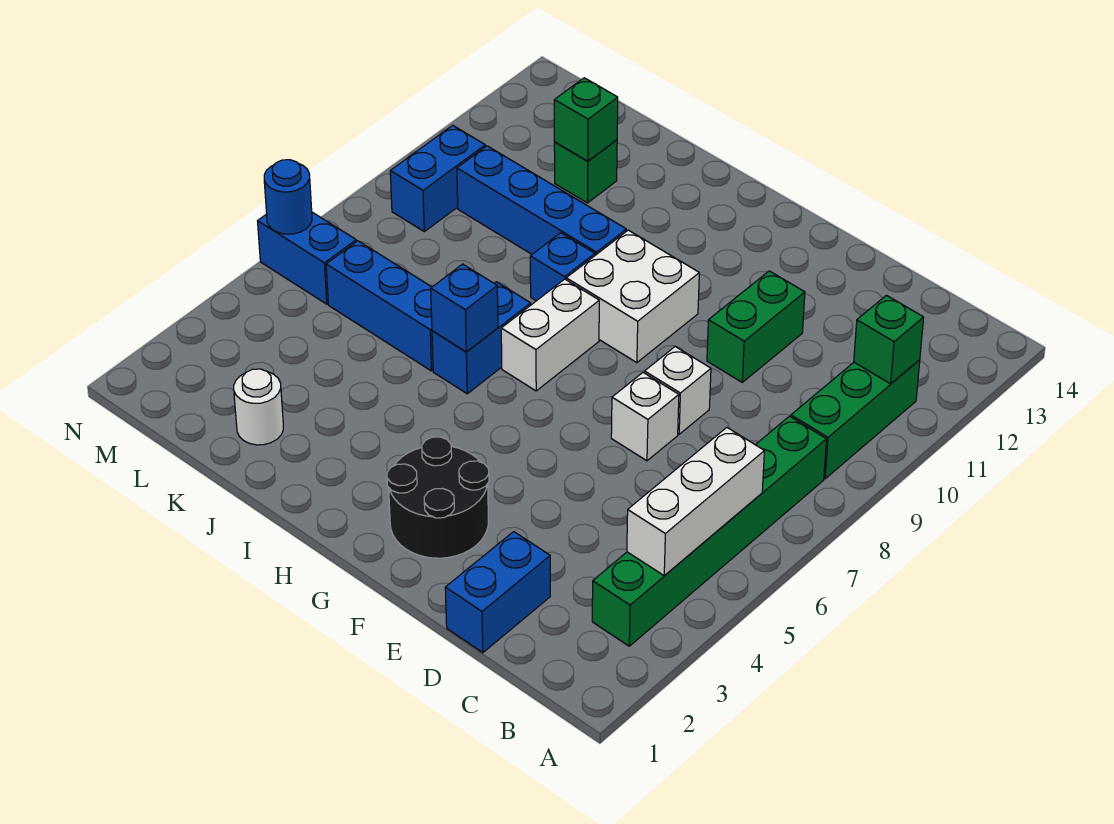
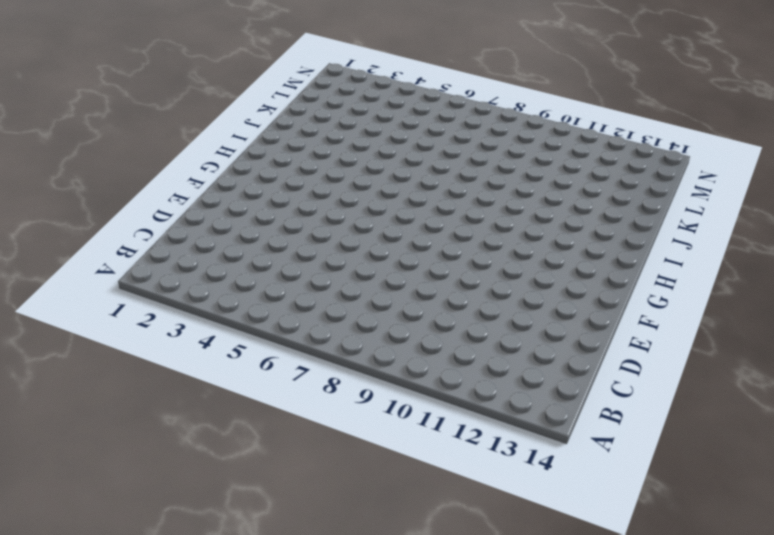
none -> green brick B3:B8 level 1
none -> green brick B9:B11 level 1
none -> blue brick D1:D2 level 1

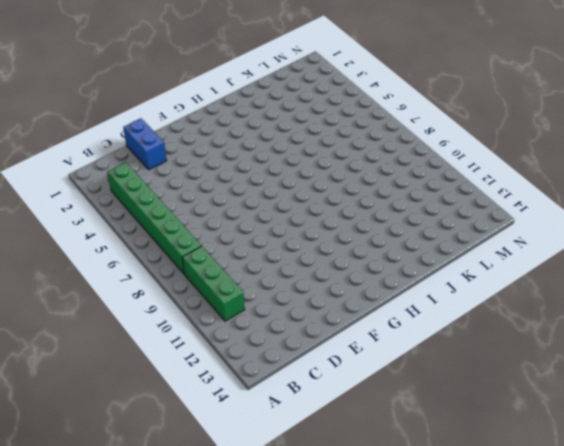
none -> white brick E7 level 1
none -> white brick E8 level 1
none -> green brick E10:E11 level 1

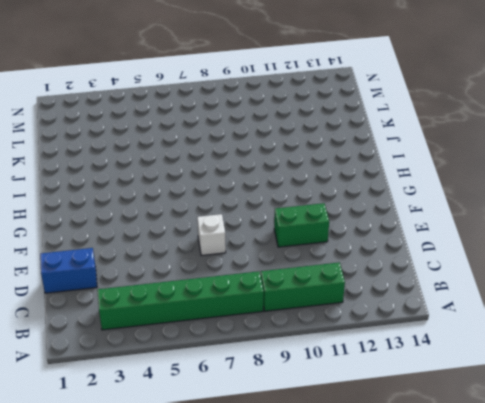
none -> white brick E8 level 1
none -> black round brick F2:G3 level 1
none -> white brick G9:H10 level 1

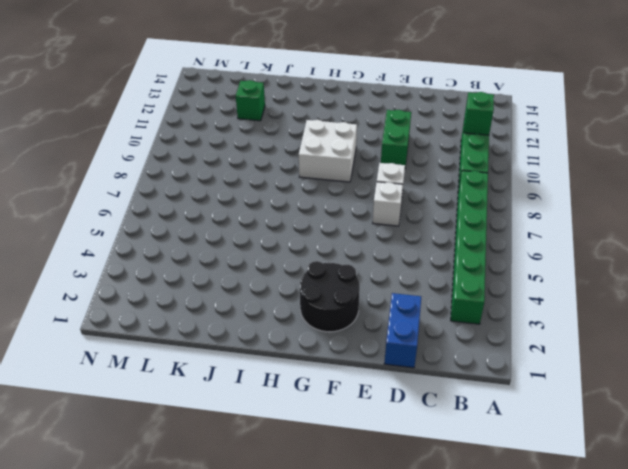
none -> white brick H7:H8 level 1
none -> blue brick I6:I7 level 1
none -> blue brick I9 level 1

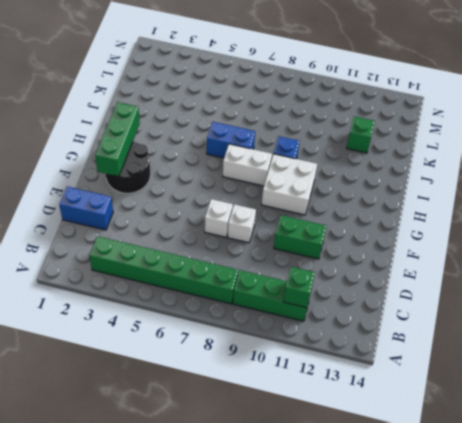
green brick F2:H2 level 2 -> none
none -> blue brick I10:L10 level 1
none -> blue brick J6:L6 level 1
none -> white round brick K2 level 1

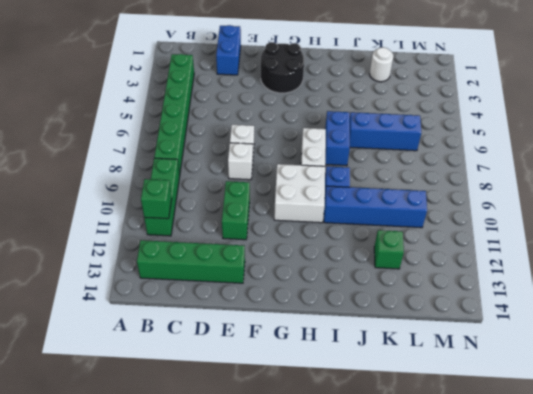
green brick B13:E13 level 1 -> none
none -> blue brick M6:N6 level 1
none -> blue brick M9:M10 level 1
none -> white brick B4:B6 level 2

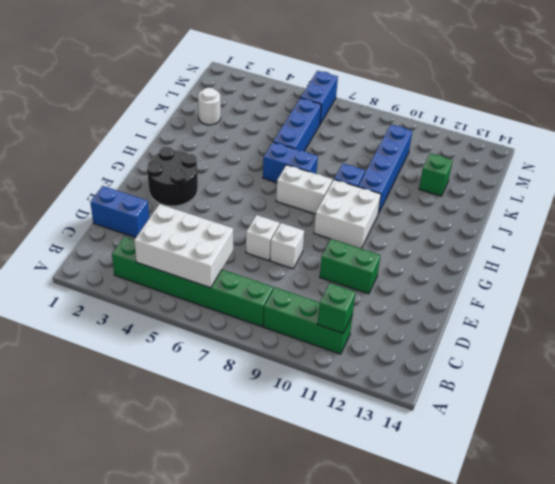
white brick B4:C6 level 2 -> white brick B4:B6 level 2
none -> blue brick M9:M10 level 1
none -> blue brick I6 level 2
none -> green brick K12 level 2

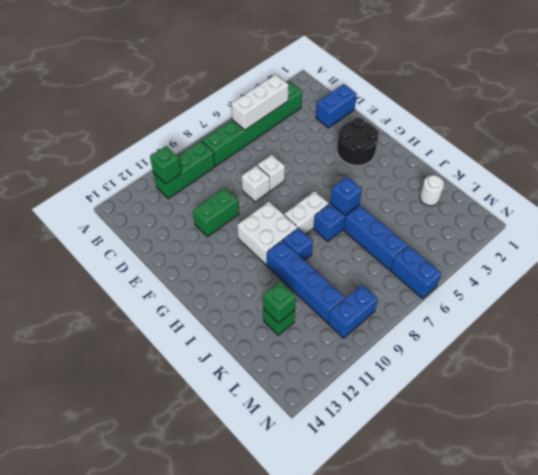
none -> blue round brick N6 level 2

